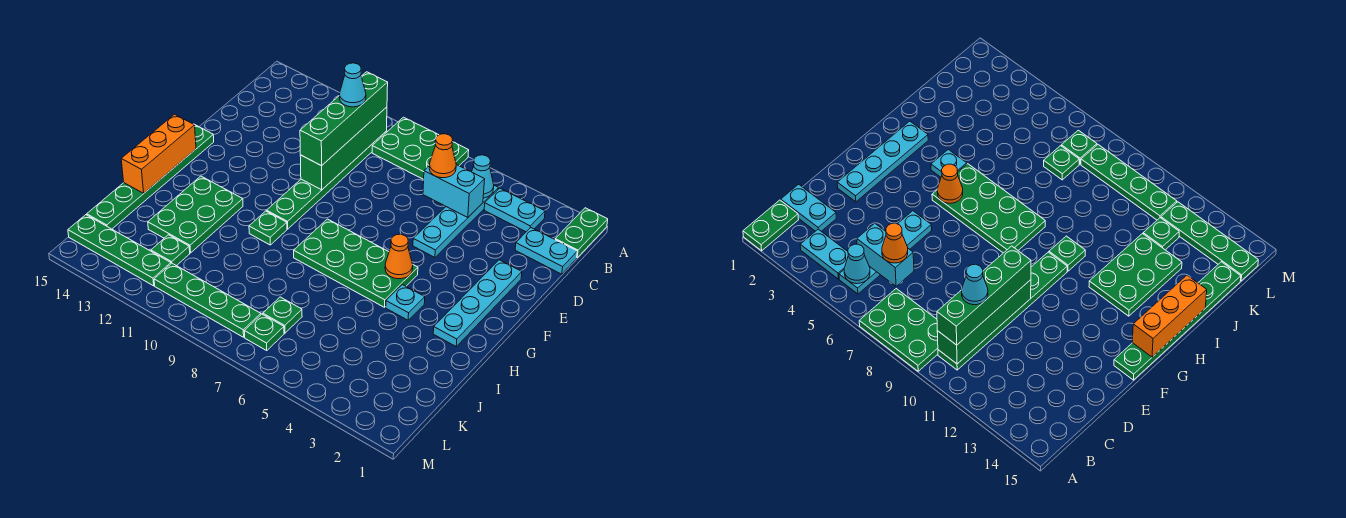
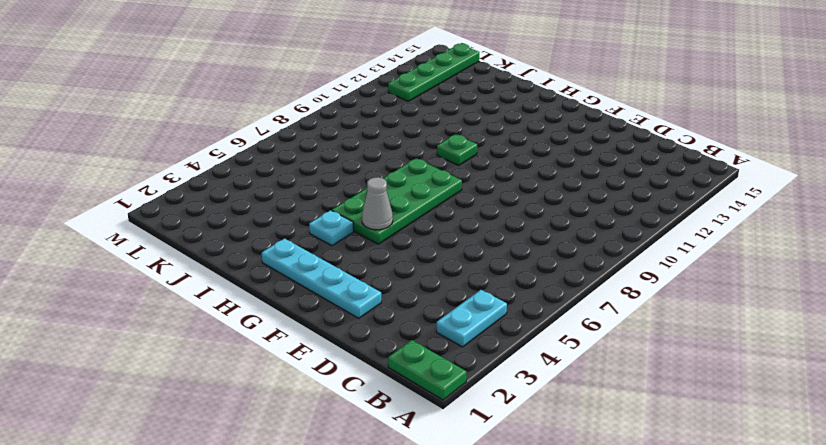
grey cone G5 level 2 -> orange cone G5 level 2
none -> green plate A7:B9 level 1
none -> cyan plate B5:E5 level 1
none -> green plate B10:G10 level 1

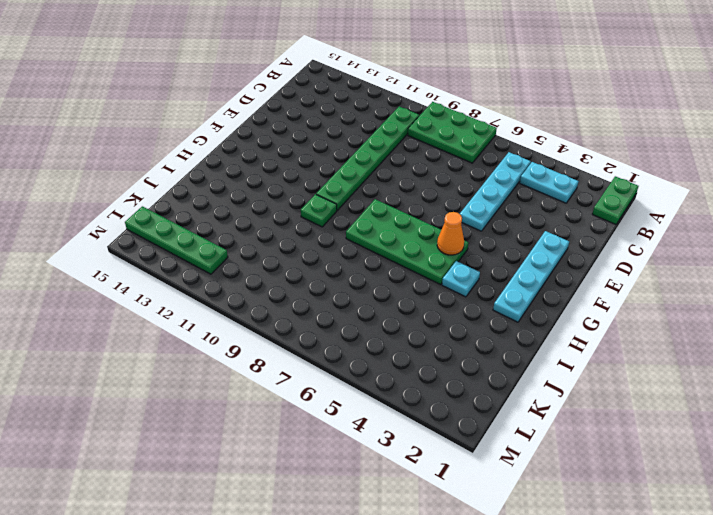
none -> cyan plate C1:C2 level 1
none -> green plate F15:K15 level 1
none -> green plate H12:J13 level 1

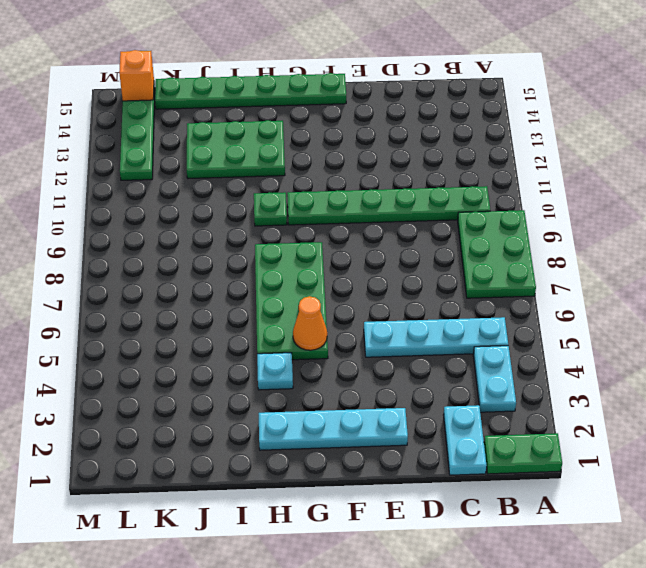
orange brick L15 level 2 -> none
none -> green plate K7 level 1
none -> green plate K12 level 1
none -> green plate L7 level 1

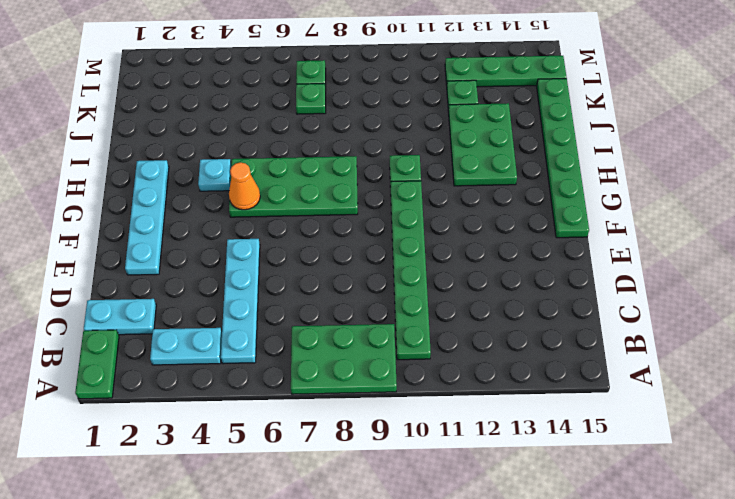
none -> green plate L8:L11 level 1
none -> cyan cone B5 level 2
none -> green brick B10:E10 level 2

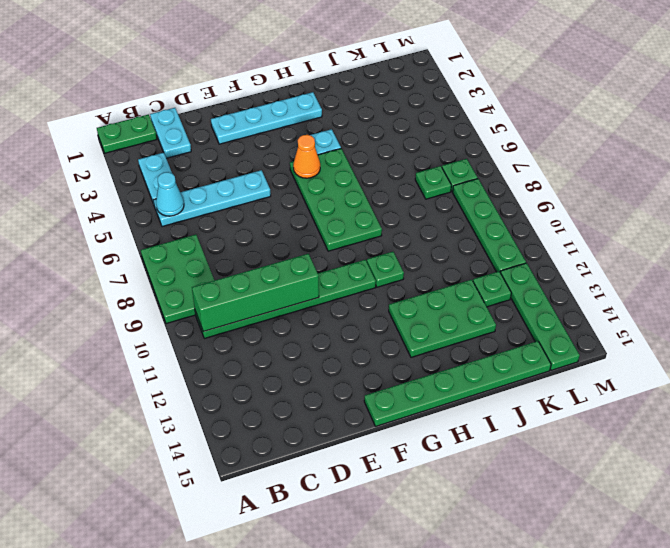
none -> cyan brick C5:C6 level 2
none -> orange brick G15:I15 level 2
none -> green brick B10:E10 level 3

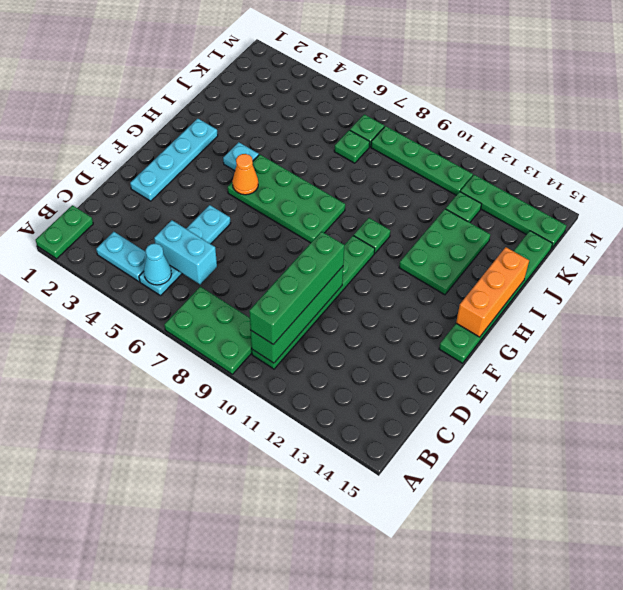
none -> cyan plate C1:C2 level 1
none -> orange cone C6 level 3
none -> cyan cone C10 level 4

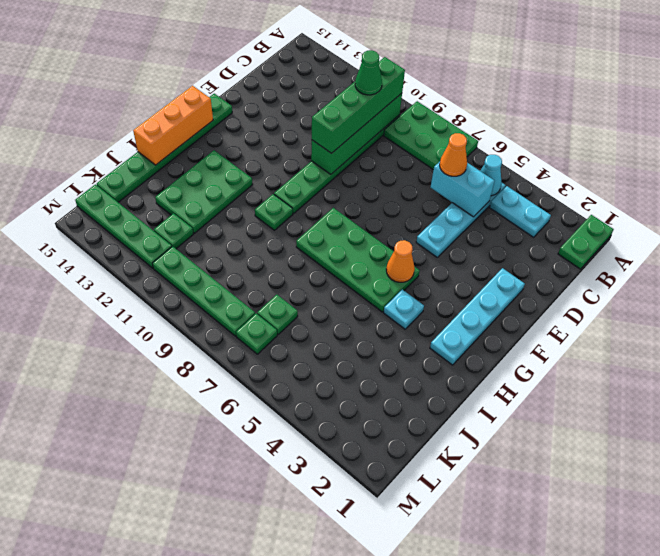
green cone C10 level 4 -> cyan cone C10 level 4
none -> cyan plate C1:C2 level 1

